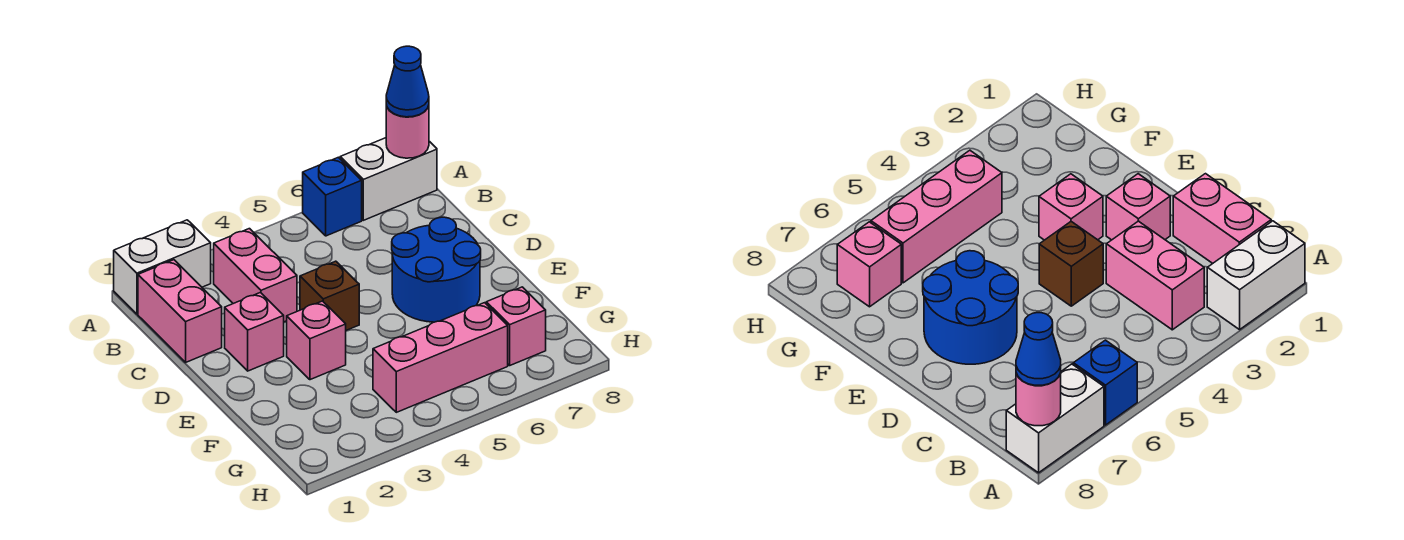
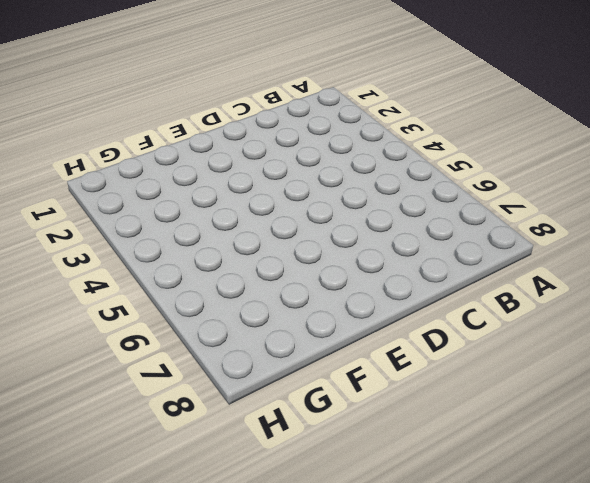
none -> white brick A1:A2 level 1
none -> blue brick A6 level 1
none -> white brick A7:A8 level 1

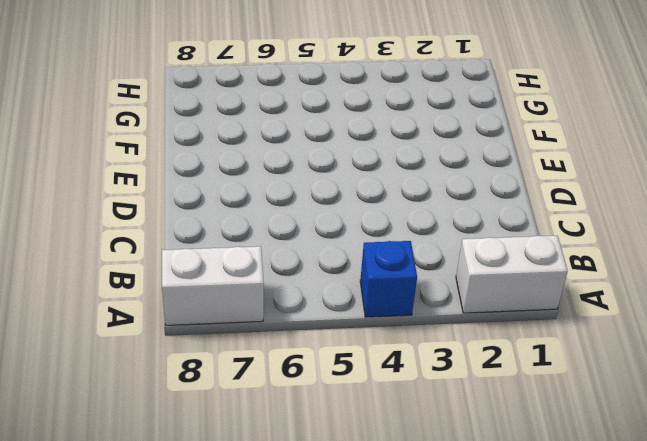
blue brick A4 level 1 -> blue brick A6 level 1
none -> pink brick B1:C1 level 1
none -> pink brick B3:C3 level 1
none -> pink brick D2 level 1

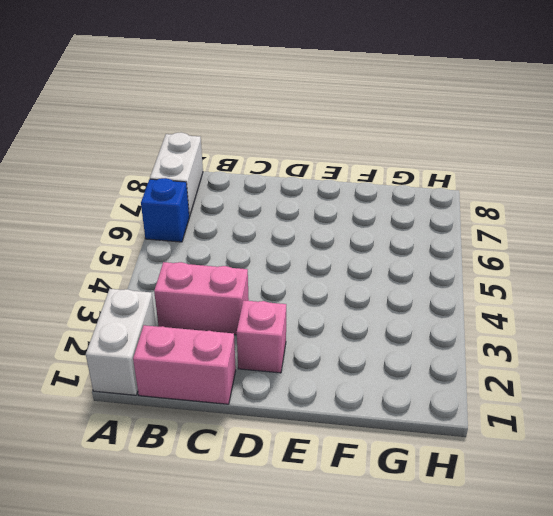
none -> brown brick D4 level 1
none -> blue round brick D6:E7 level 1
none -> pink brick E3 level 1

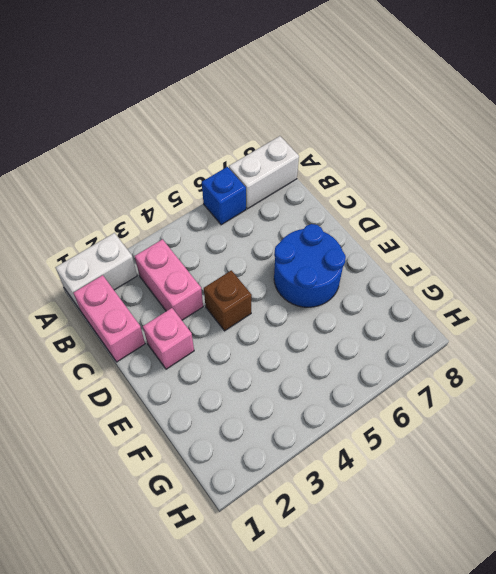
none -> pink brick E3 level 1
none -> pink brick G4:G6 level 1
none -> pink brick G7 level 1

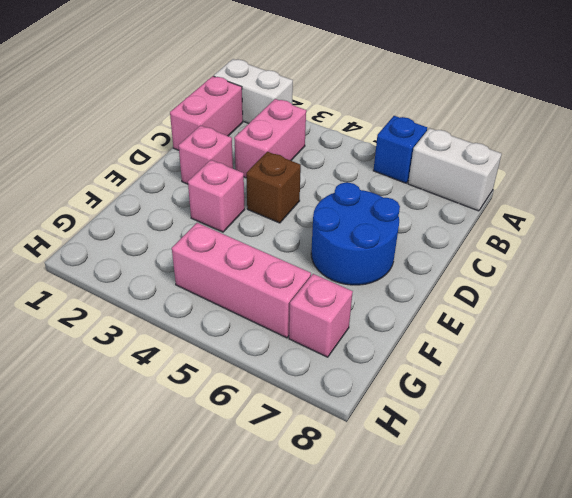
none -> pink round brick A8 level 2
none -> blue cone A8 level 3

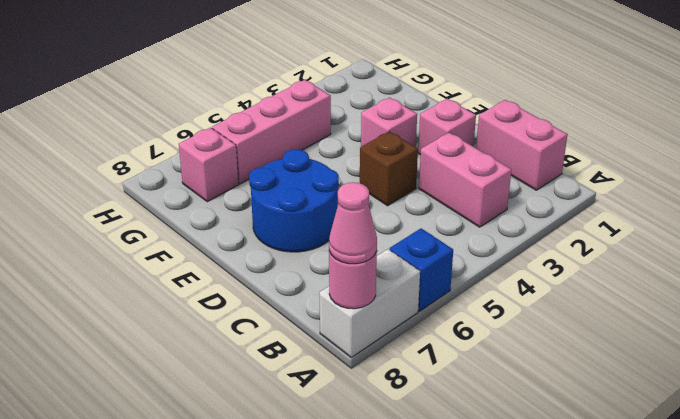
pink cone A8 level 3 -> blue cone A8 level 3
none -> white brick A1:A2 level 1

